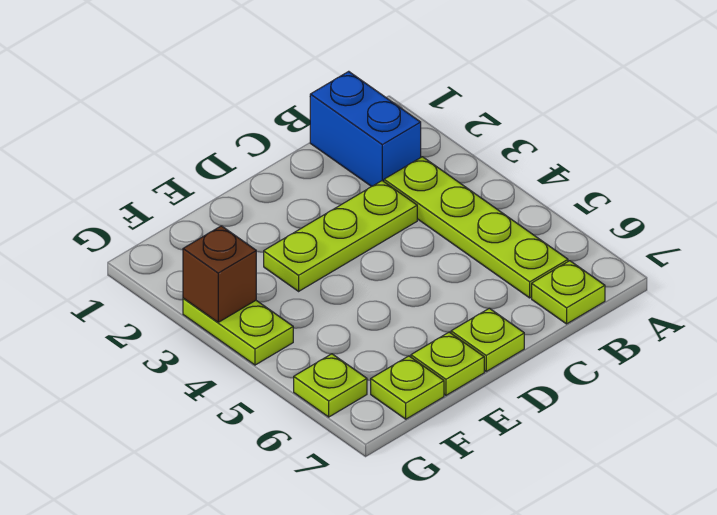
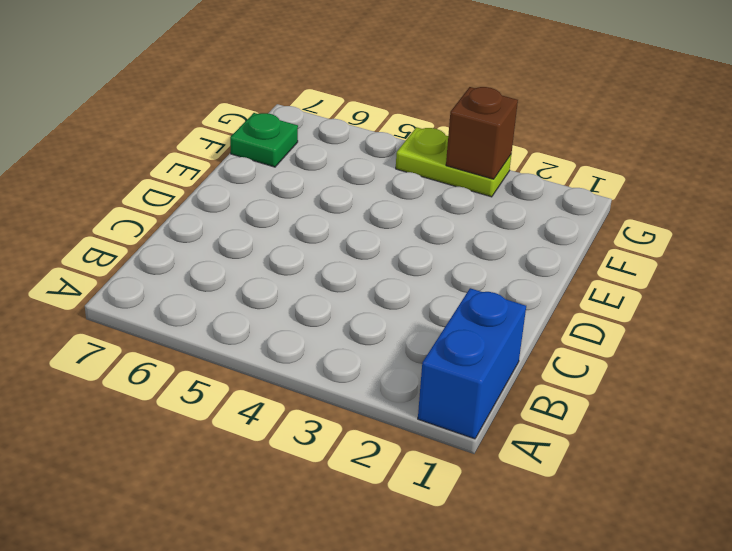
blue brick A1:B1 level 1 -> blue brick B1:B2 level 1
green plate F7 level 1 -> lime plate F7 level 1
none -> lime plate B3:B6 level 1
none -> lime plate B7 level 1

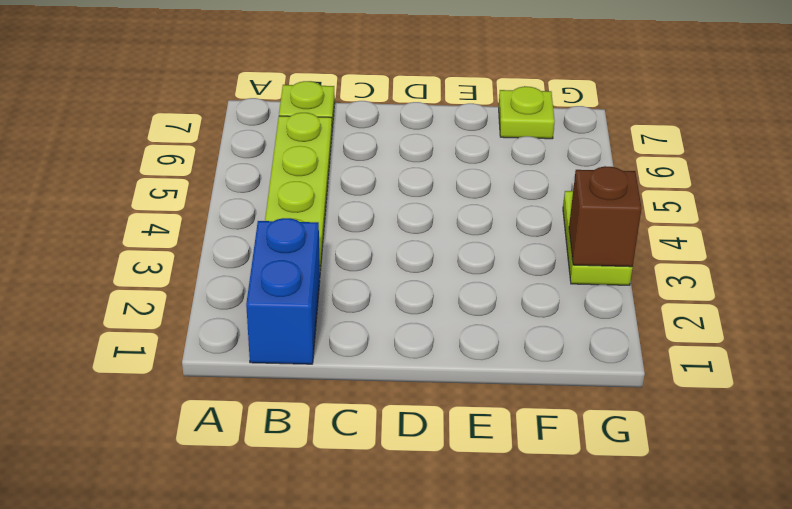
none -> lime plate C3:E3 level 1
none -> lime plate D7 level 1

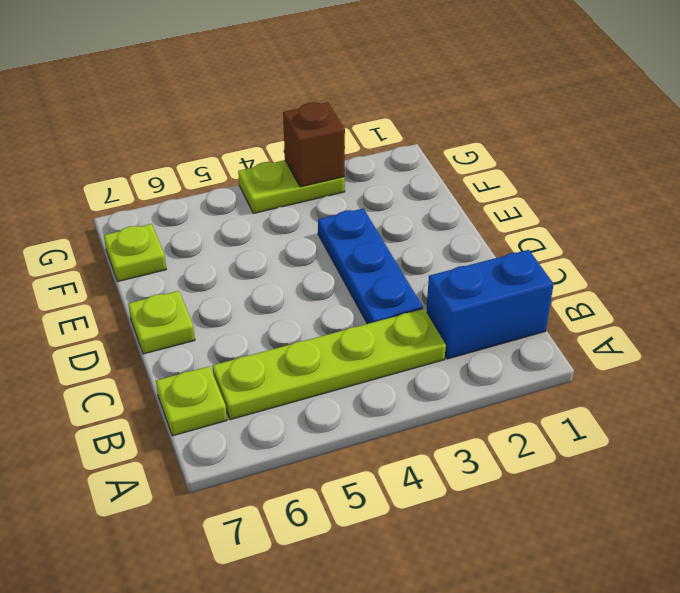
blue plate C3:E3 level 1 -> lime plate C3:E3 level 1
none -> lime plate E7 level 1
none -> lime plate G6 level 1

